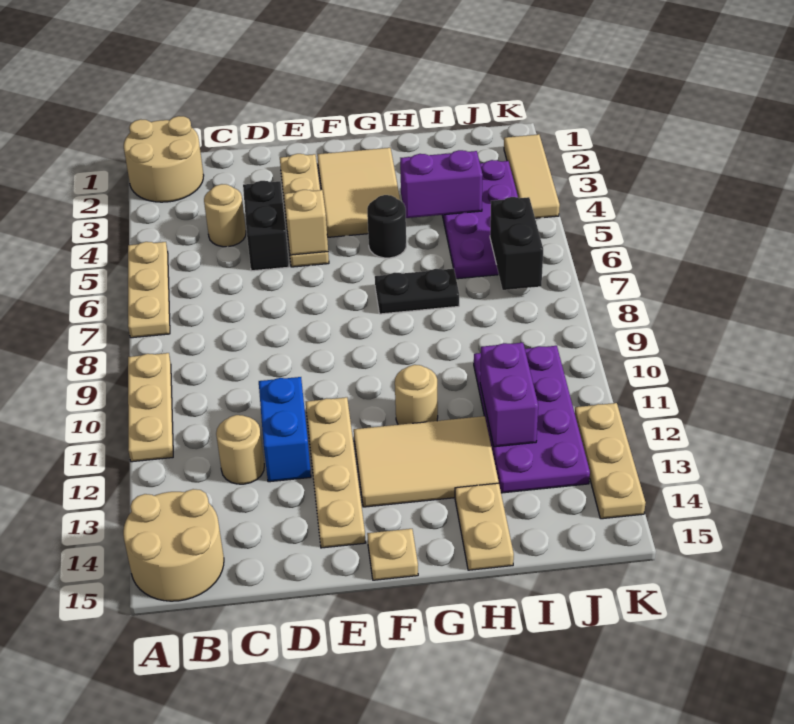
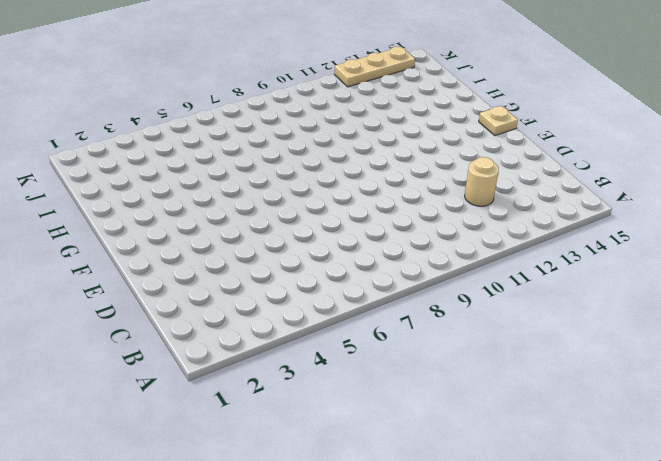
none -> tan round brick A1:B2 level 1
none -> tan plate A5:A7 level 1
none -> tan plate A9:A11 level 1

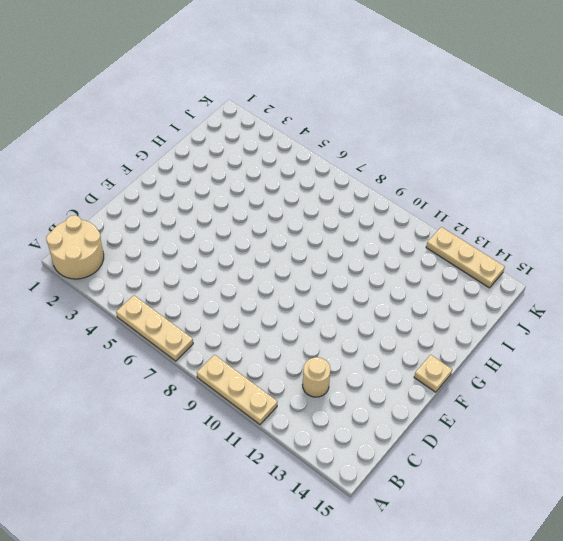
none -> tan round brick A14:B15 level 1
none -> tan round brick C4 level 1
none -> black brick D4:D5 level 1

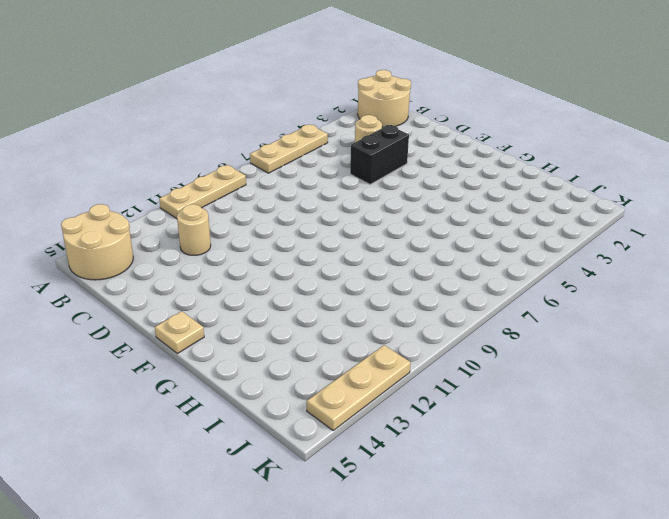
none -> blue brick D11:D12 level 1
none -> tan plate E2:E5 level 1
none -> tan plate E11:E14 level 1

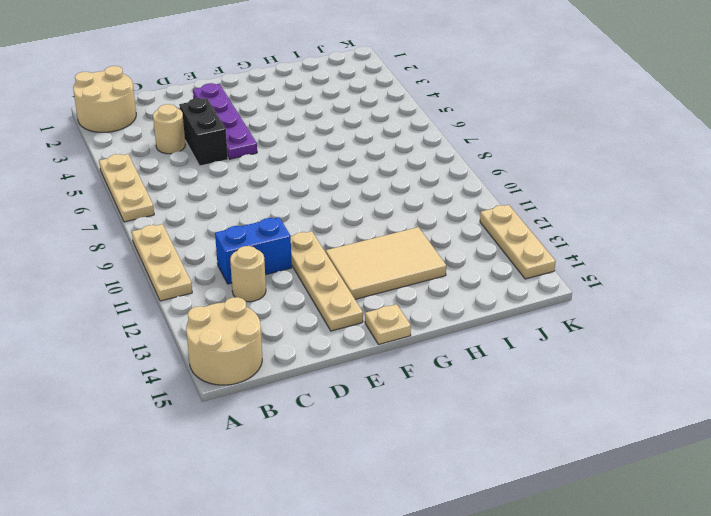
blue brick C11:D11 level 1 -> blue brick D11:D12 level 1
purple plate E2:E5 level 1 -> tan plate E2:E5 level 1
none -> tan tile F2:G4 level 1
none -> black round brick G5 level 1
none -> black plate G7:H7 level 1

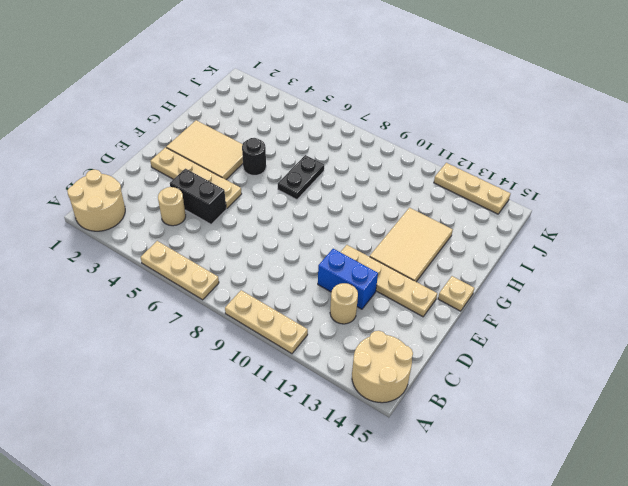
none -> tan round brick G11 level 1
none -> tan plate H14:H15 level 1
none -> purple plate I3:J6 level 1

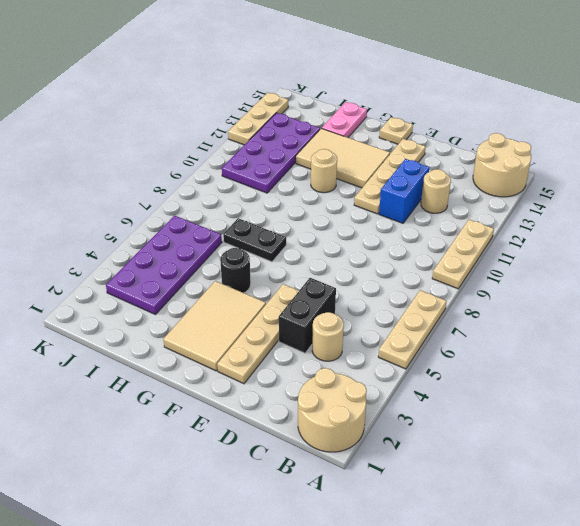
pink plate H14:H15 level 1 -> tan plate H14:H15 level 1
none -> tan tile K2:K4 level 1
none -> tan brick E5 level 2
none -> purple brick H4:I4 level 2

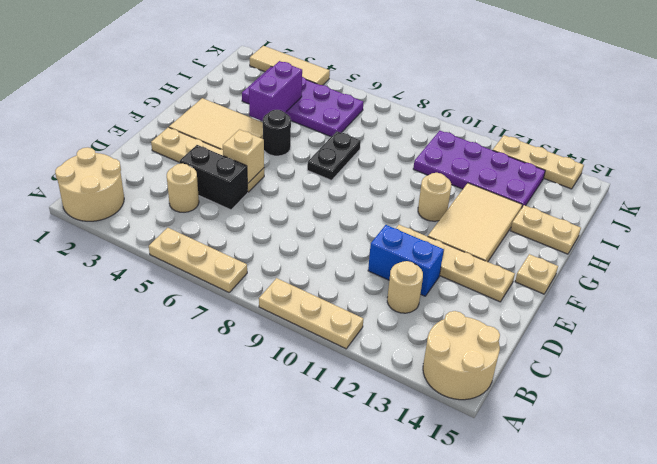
none -> purple brick I11:I12 level 2
none -> black brick J6:J7 level 2

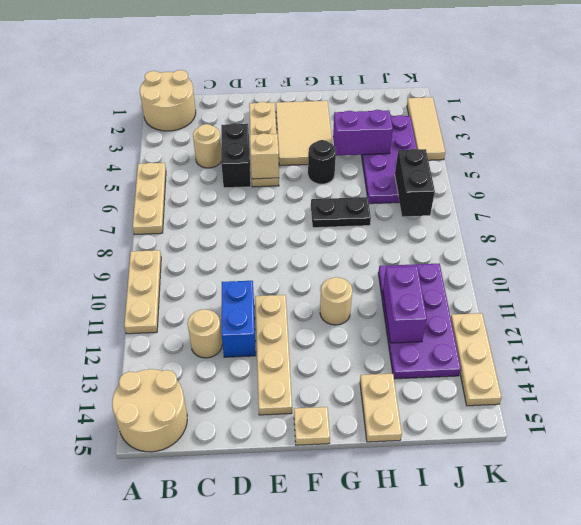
none -> tan tile F12:H13 level 1

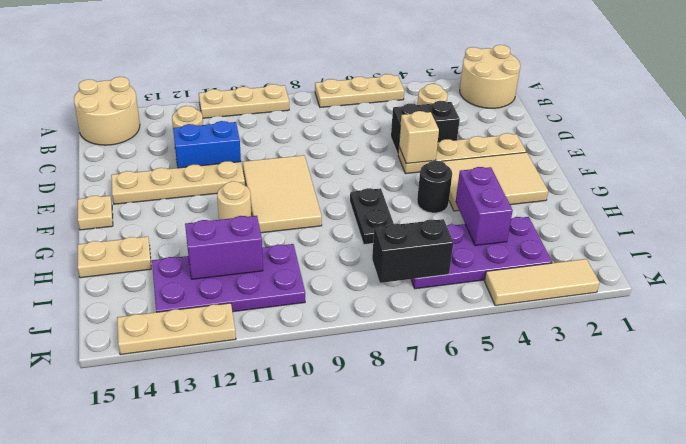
tan tile E9:G10 level 1 -> tan tile F12:H13 level 1

